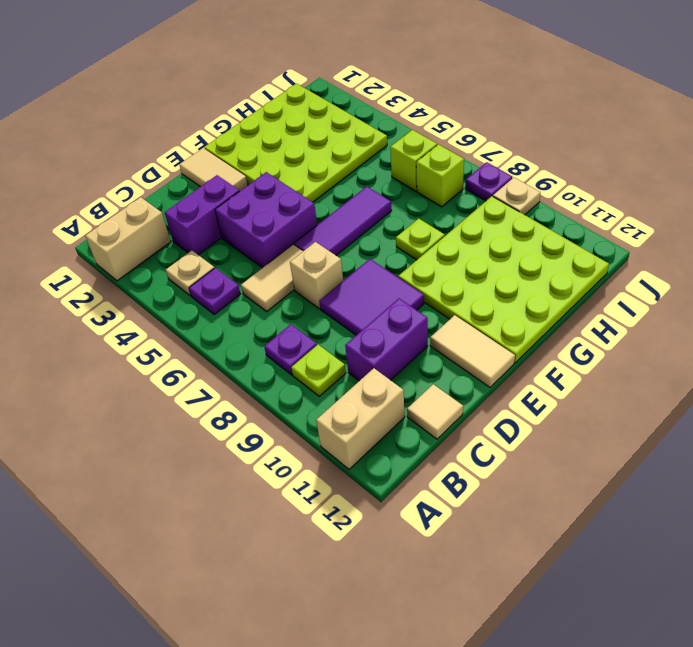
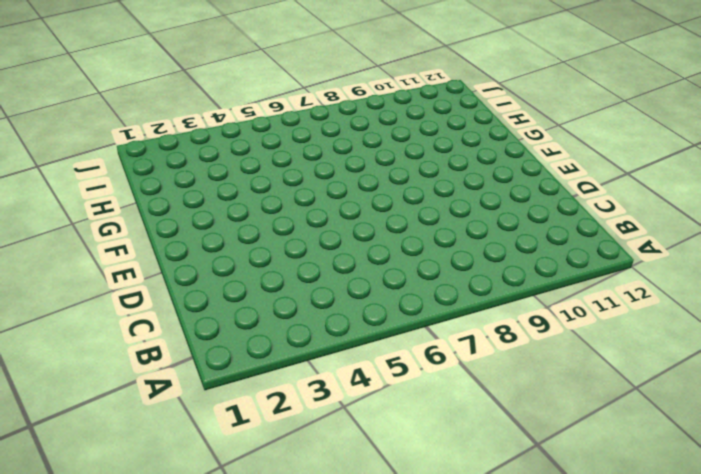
none -> tan brick A2:B2 level 1
none -> tan brick A11:B11 level 1
none -> tan plate B4 level 1

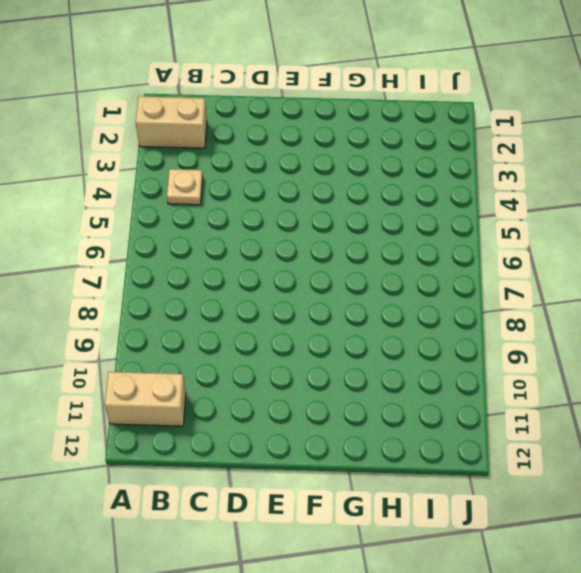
none -> purple plate B5 level 1
none -> purple plate B8 level 1
none -> lime plate B9 level 1

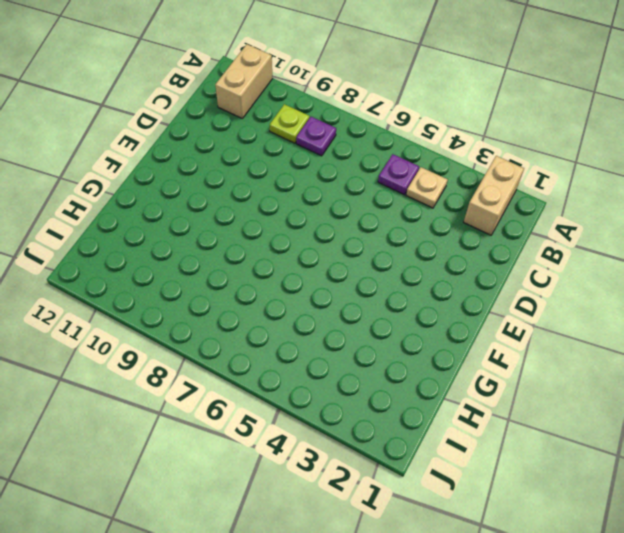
none -> purple brick C3:D3 level 1
none -> tan tile C6:D6 level 1
none -> purple brick C10:D10 level 1

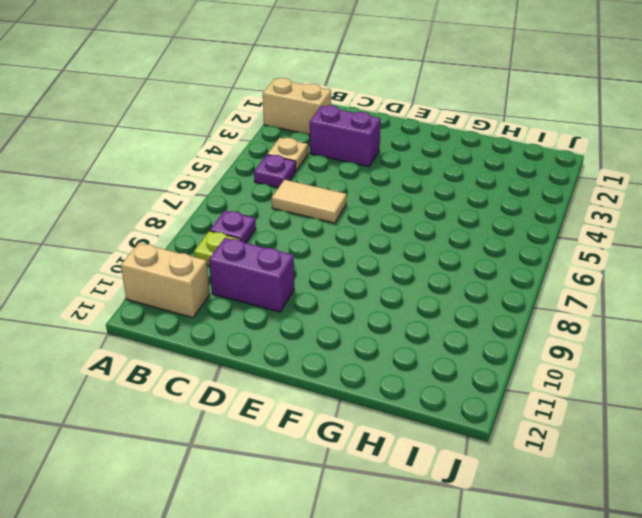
none -> tan tile C12 level 1
none -> purple brick D4:E5 level 1
none -> tan brick D7 level 1

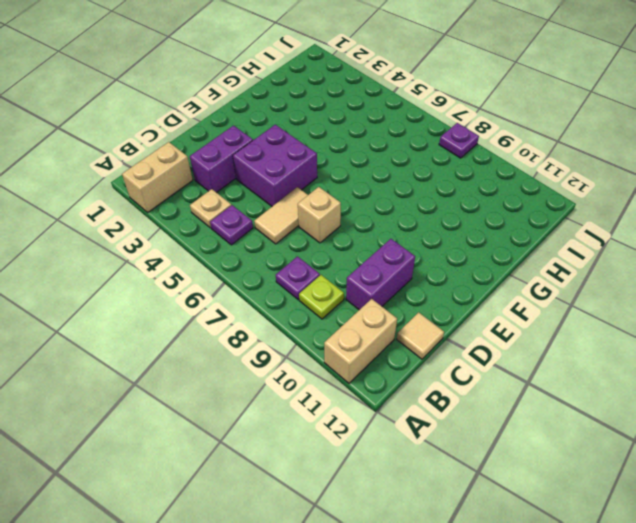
none -> purple tile D8:E9 level 1
none -> tan tile E1:E2 level 1
none -> purple tile E6:G6 level 1

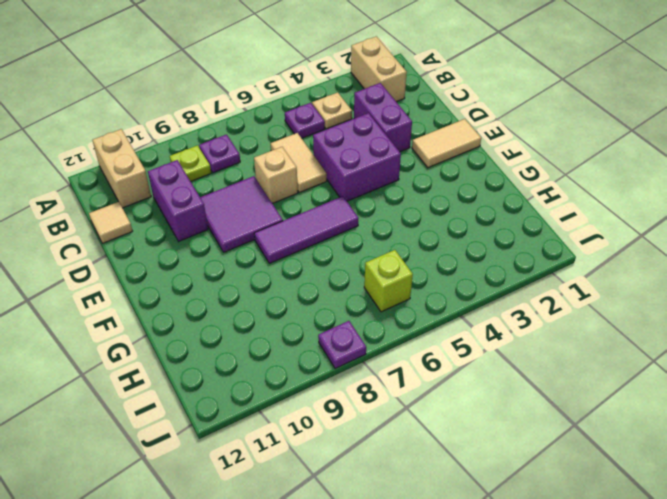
purple tile F6:F8 level 1 -> purple tile E6:G6 level 1
none -> tan tile E11:E12 level 1
none -> lime plate F1:I4 level 1
none -> lime plate F9:I12 level 1

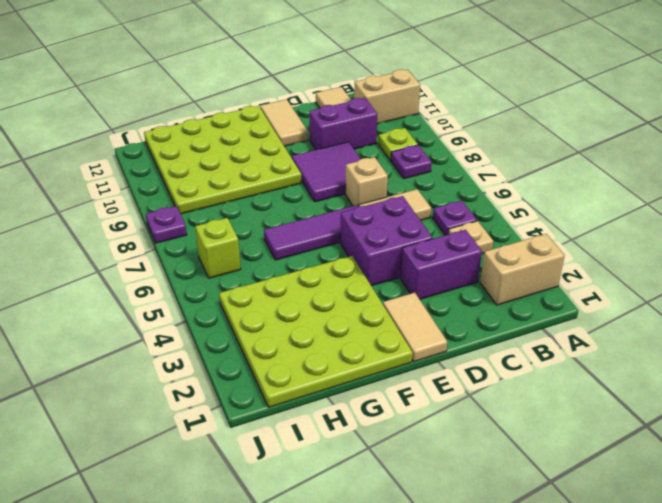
none -> lime plate G8 level 1
none -> lime brick I7 level 1
none -> tan plate J9 level 1

